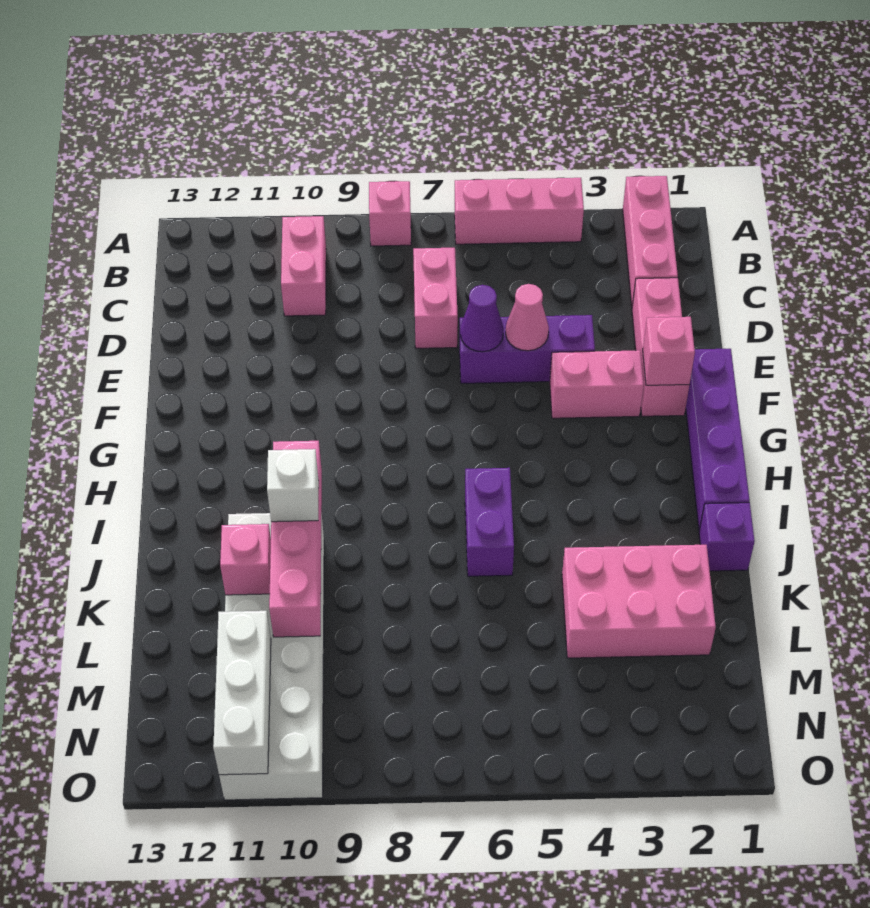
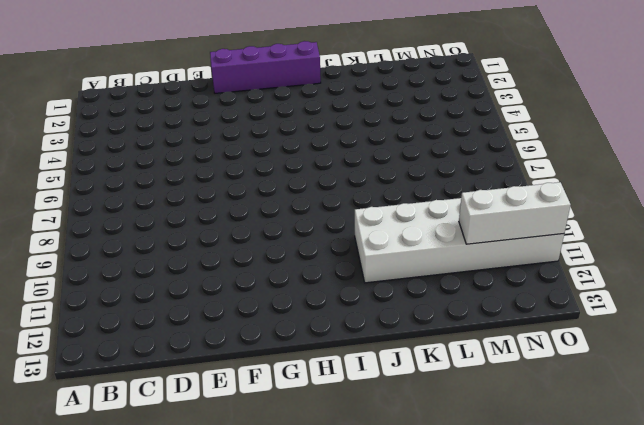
none -> pink brick A2:C2 level 1
none -> pink brick A4:A6 level 1
none -> pink brick A8 level 1

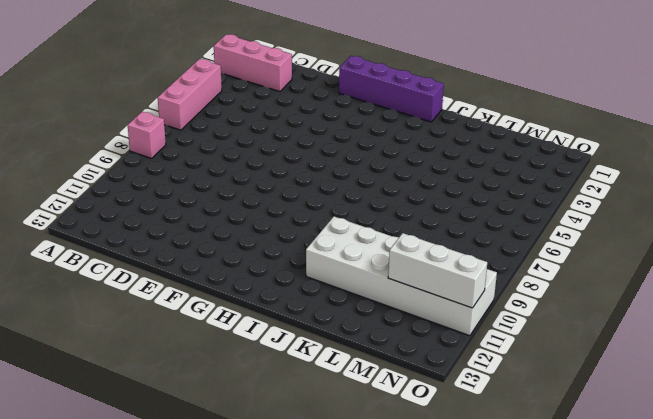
none -> pink brick B10:C10 level 1
none -> pink brick C7:D7 level 1
none -> pink brick D2:F2 level 1

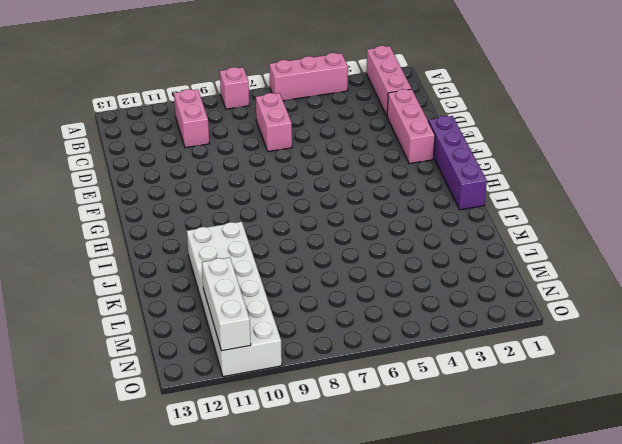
none -> purple brick E4:E6 level 1
none -> pink brick F3:F4 level 1
none -> purple brick I6:J6 level 1

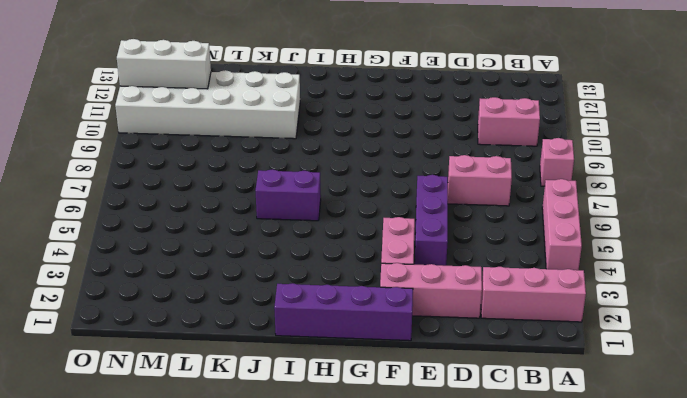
none -> purple brick J1 level 1
none -> pink brick K2:L4 level 1
none -> pink cone E5 level 2

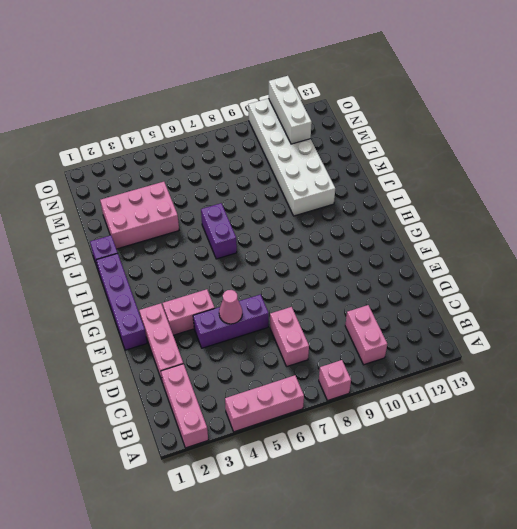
none -> purple cone E6 level 2
none -> pink brick F2 level 2
none -> pink brick I10:L10 level 2

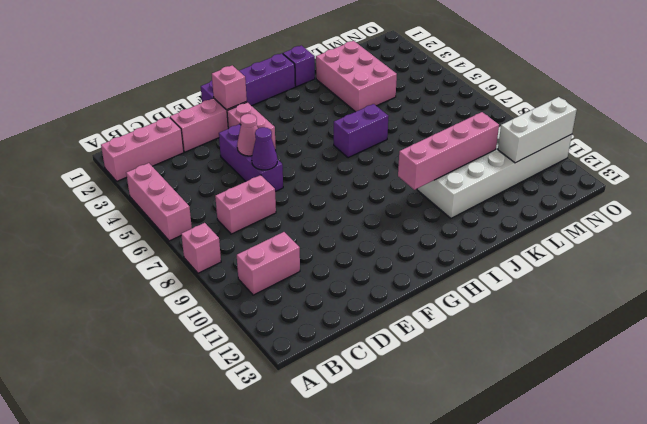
none -> pink brick K11 level 2
none -> white brick J10 level 3

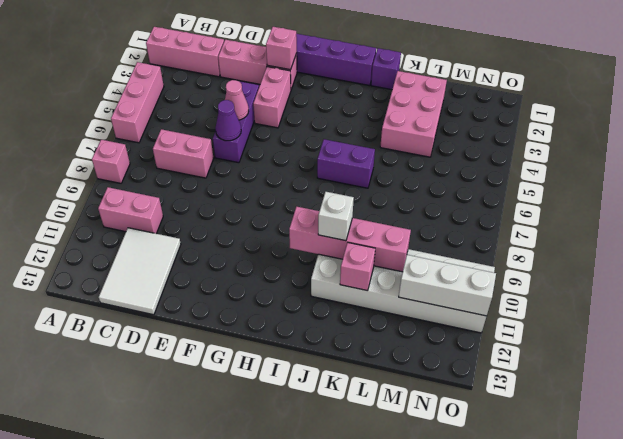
white tile C11:D13 level 1 -> none

